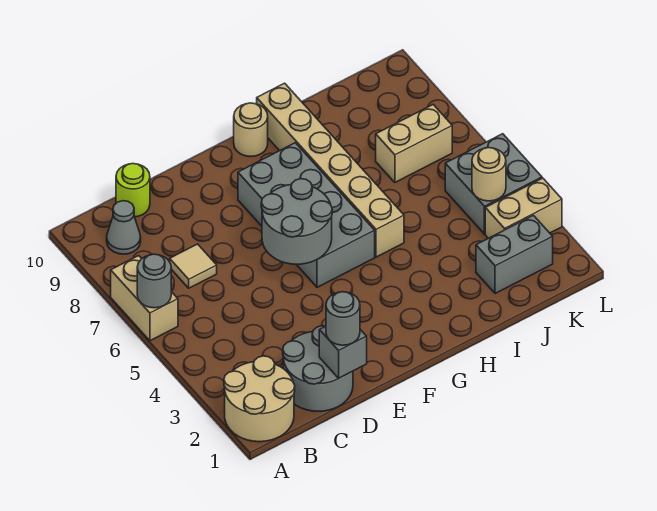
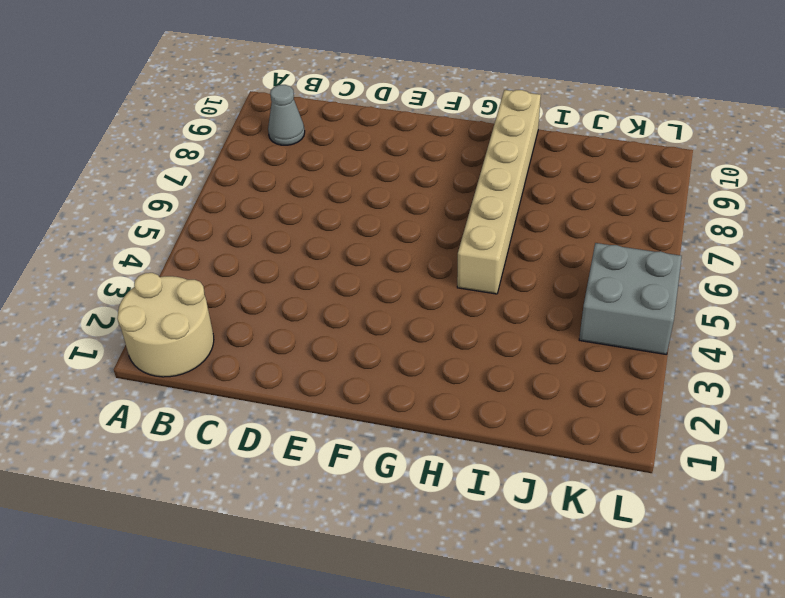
none -> tan brick A6:A7 level 1
none -> grey round brick C1:D2 level 1
none -> tan tile C7 level 1

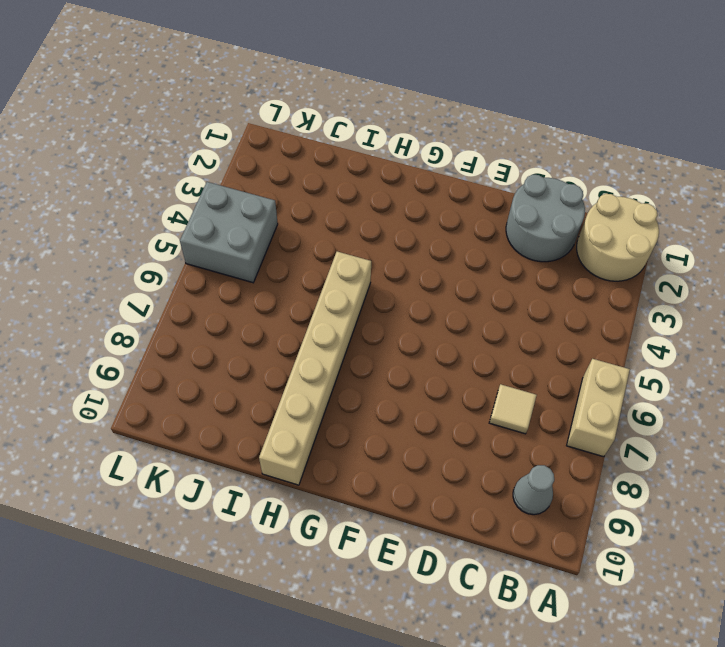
none -> lime round brick C10 level 1
none -> grey brick F5:G8 level 1
none -> tan round brick G10 level 1

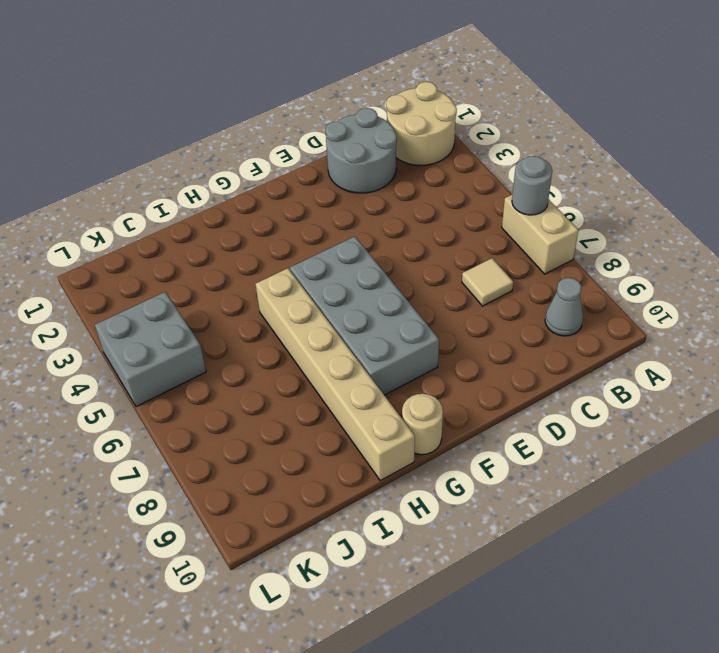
none -> lime round brick C10 level 1
none -> grey brick J2:K2 level 1
none -> tan brick J7:K7 level 1

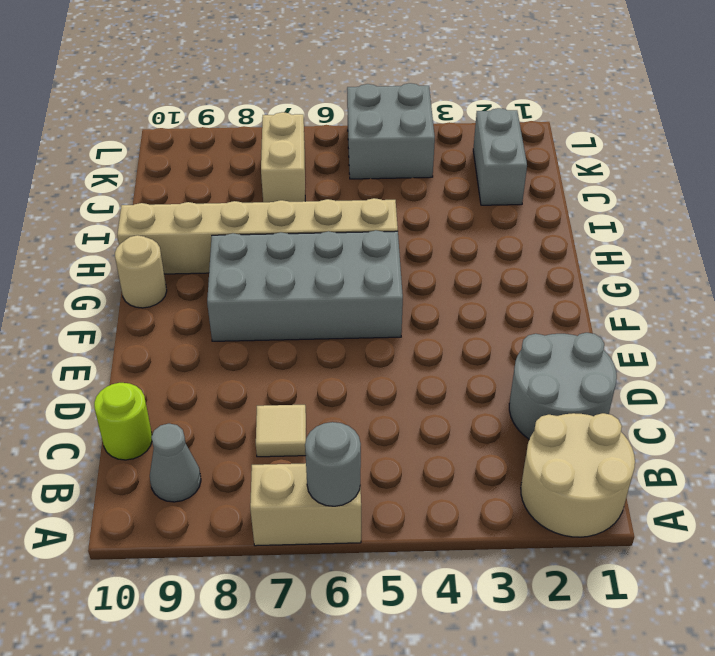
none -> tan brick K3:L3 level 1
none -> grey brick D1 level 2
none -> grey round brick E5:F6 level 2

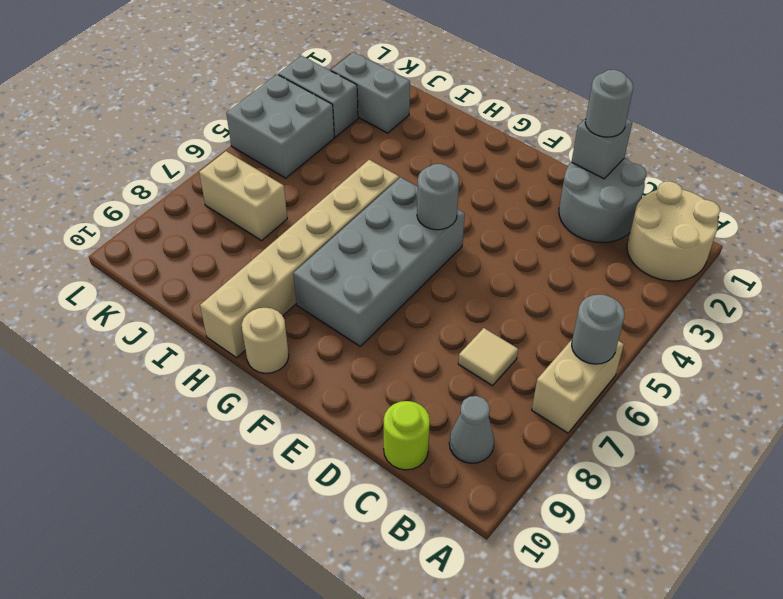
grey round brick F5 level 2 -> grey round brick E5:F6 level 2
grey brick K3:L3 level 1 -> tan brick K3:L3 level 1
none -> tan round brick K4 level 2

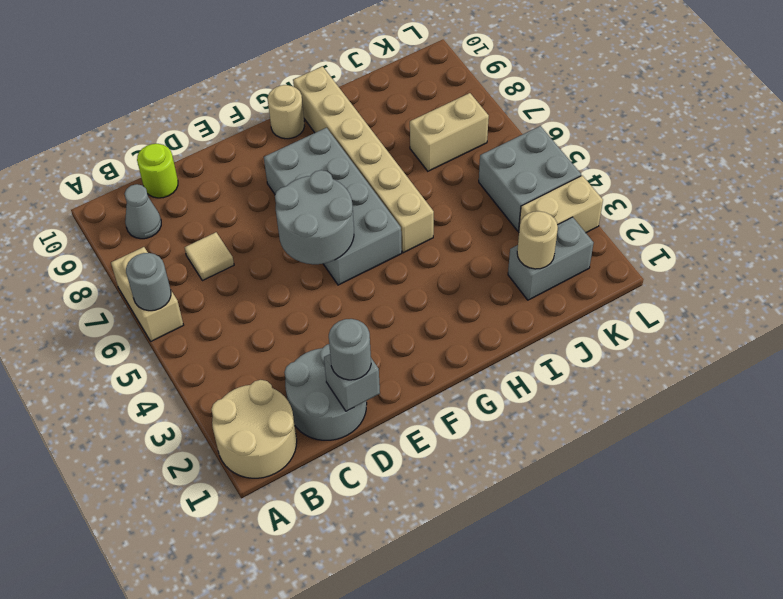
tan round brick J2 level 2 -> tan round brick K4 level 2

